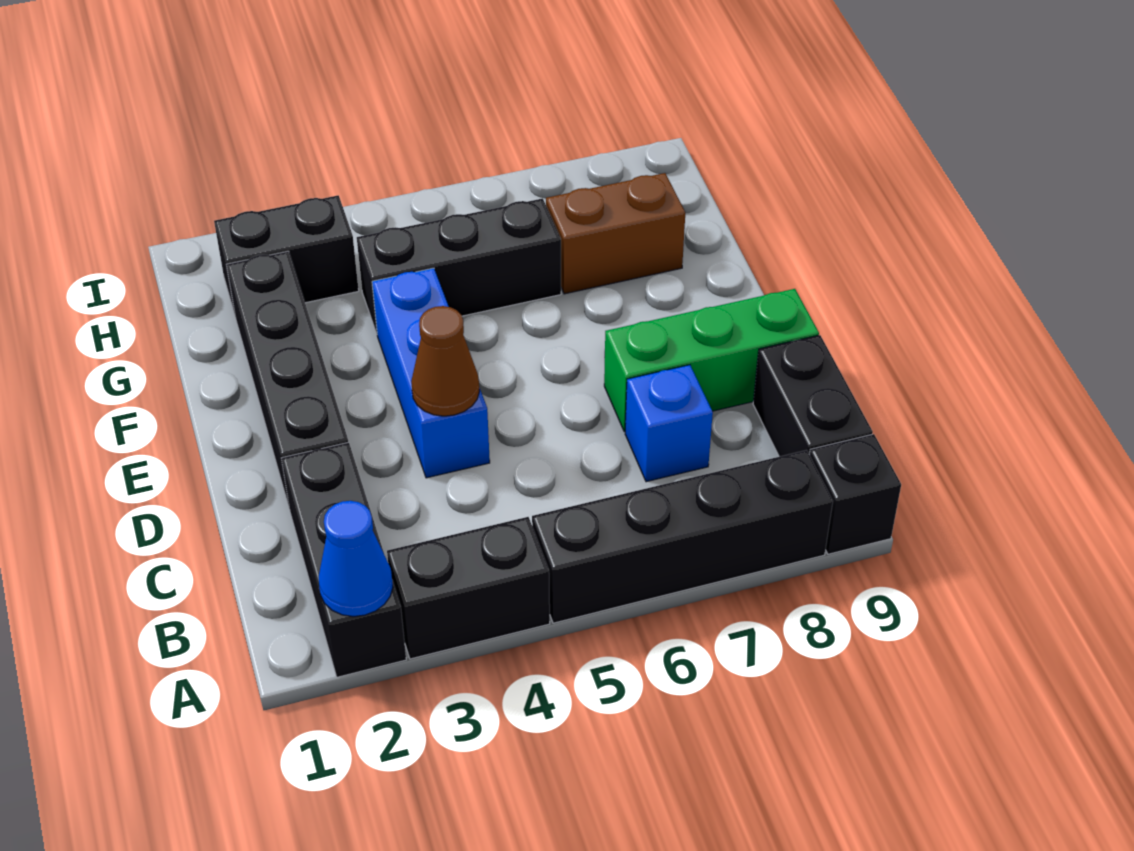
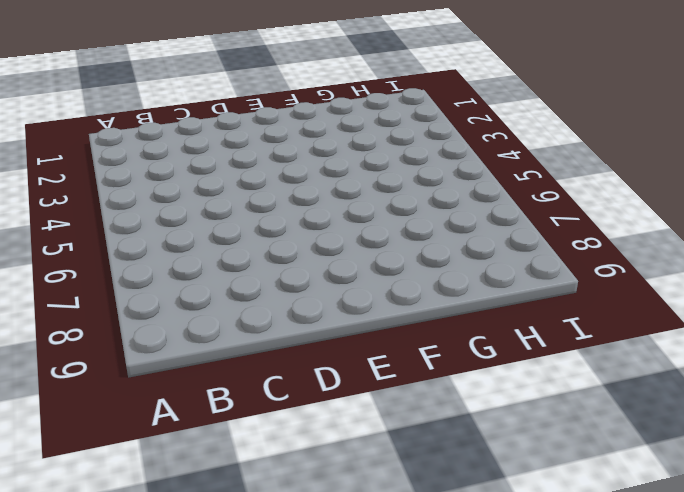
none -> black brick A2:C2 level 1
none -> black brick A3:A4 level 1
none -> black brick A5:A8 level 1

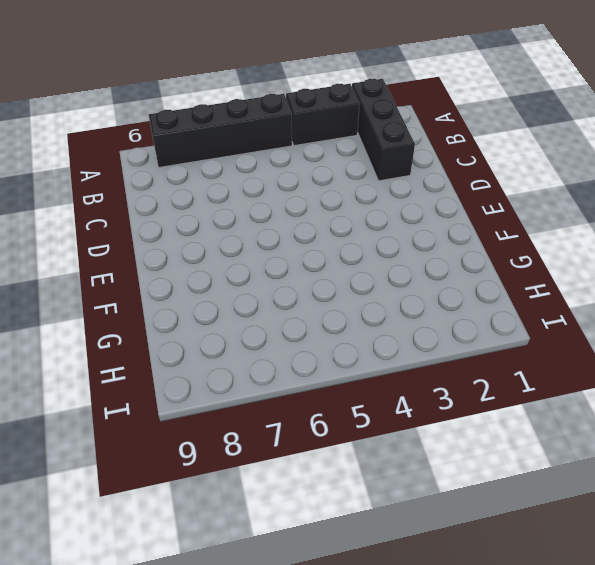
none -> black brick A9 level 1
none -> black brick B9:C9 level 1
none -> blue brick C7 level 1

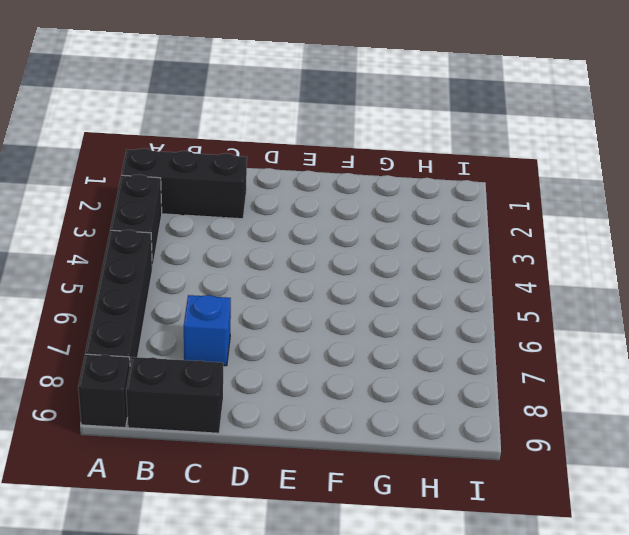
none -> black brick D2:G2 level 1
none -> blue brick D4:F4 level 1
none -> green brick D7:D9 level 1

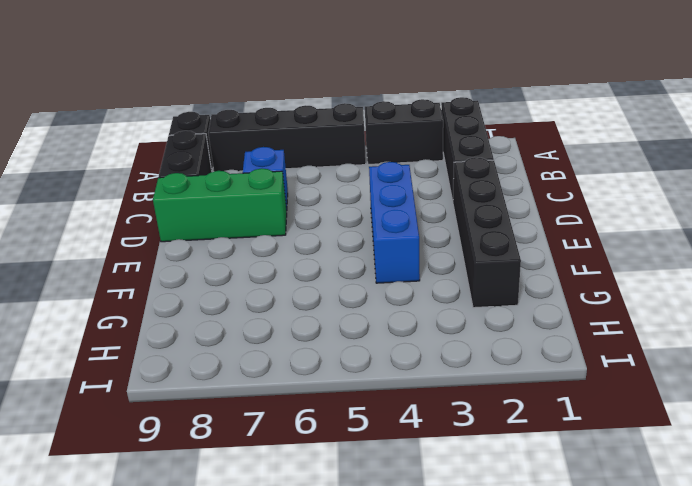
none -> black brick G4:G6 level 1
none -> brown brick G7:G8 level 1
none -> black brick H2:H3 level 1

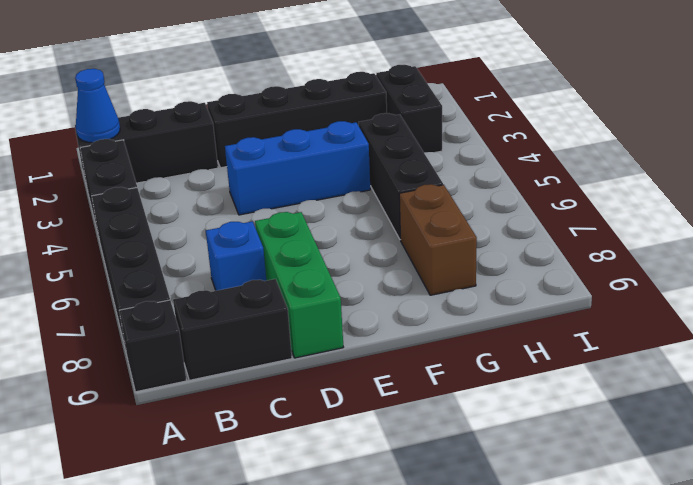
none -> brown cone D4 level 2

